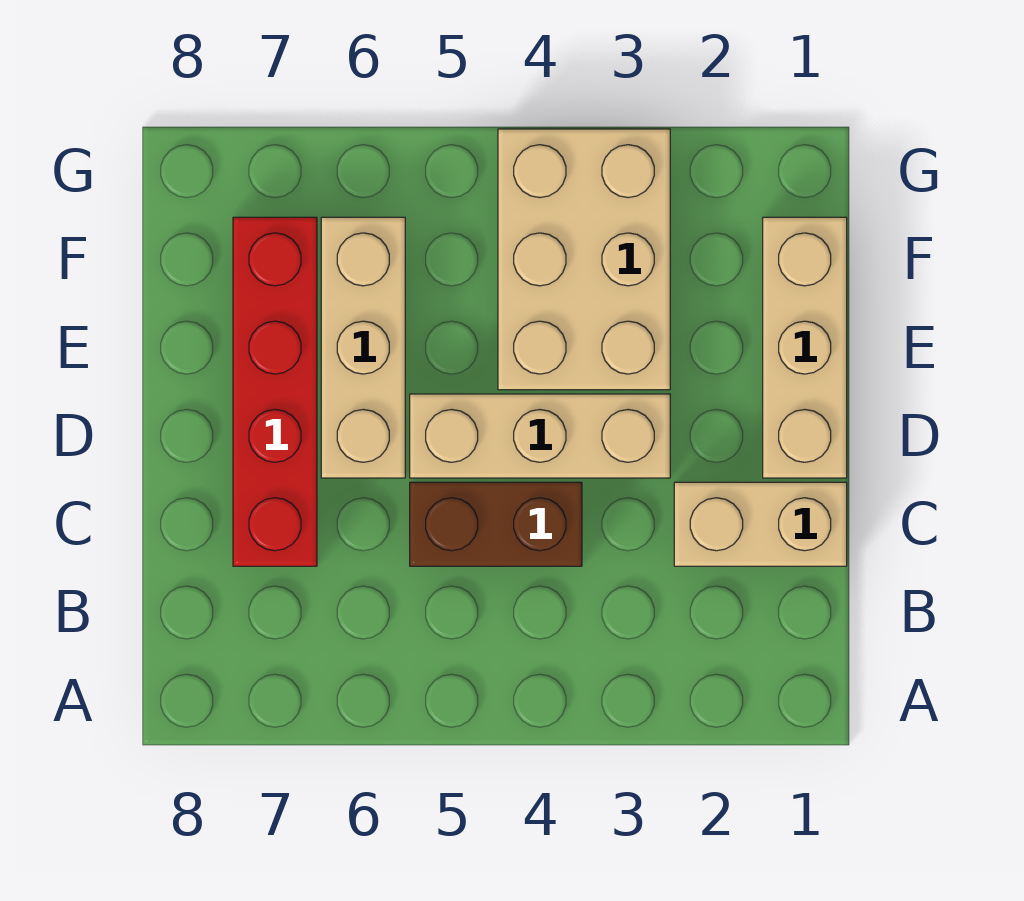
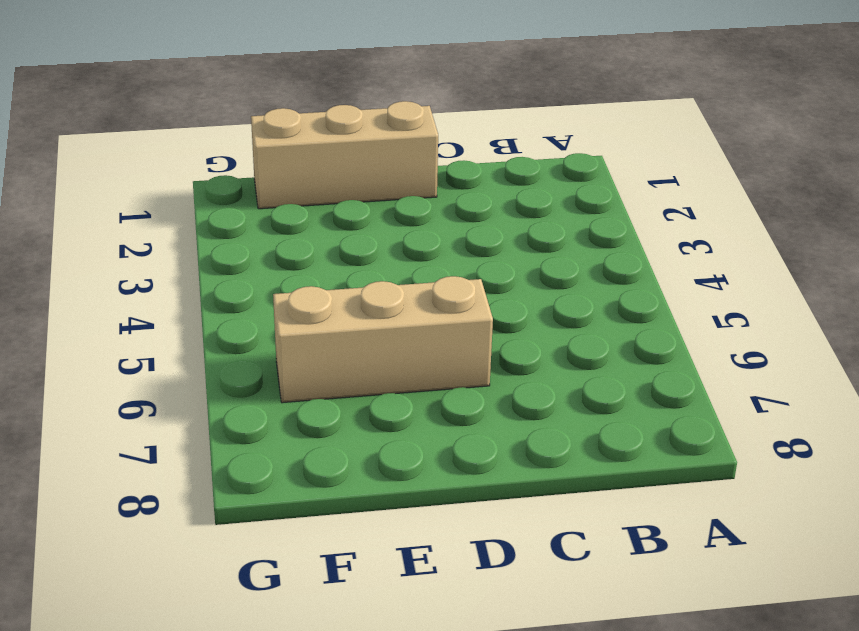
none -> tan brick C1:C2 level 1
none -> brown brick C4:C5 level 1

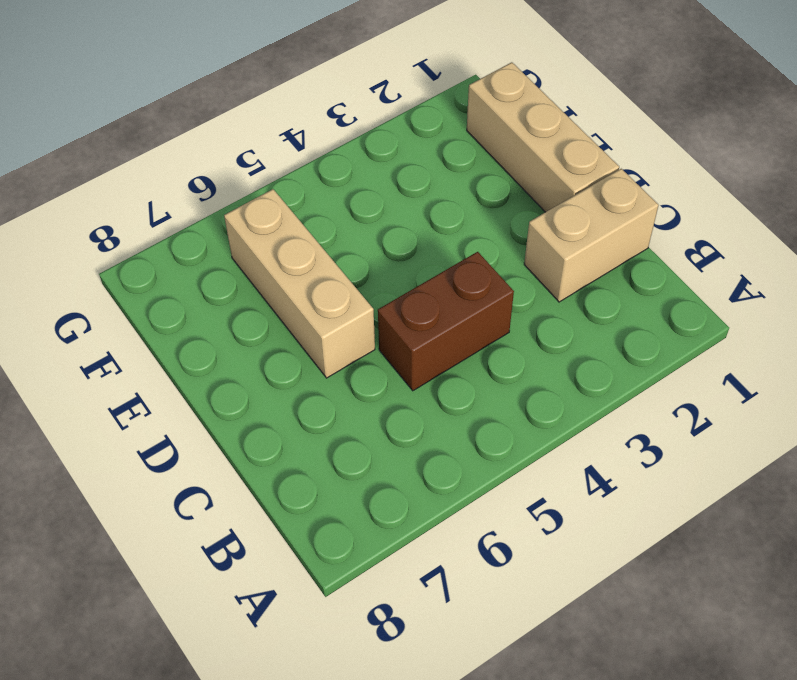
none -> red brick C7:F7 level 1
none -> tan brick D3:D5 level 1

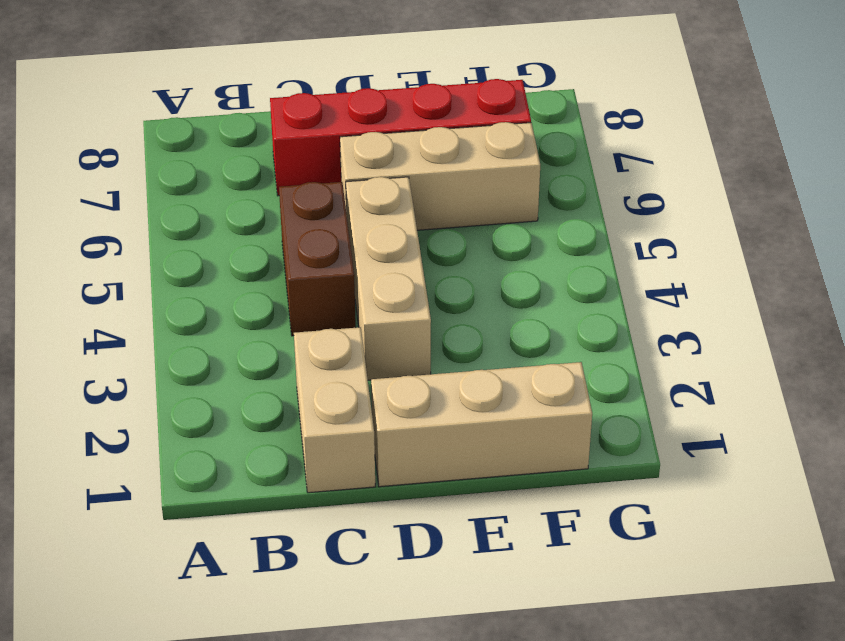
none -> tan brick E3:G4 level 1

